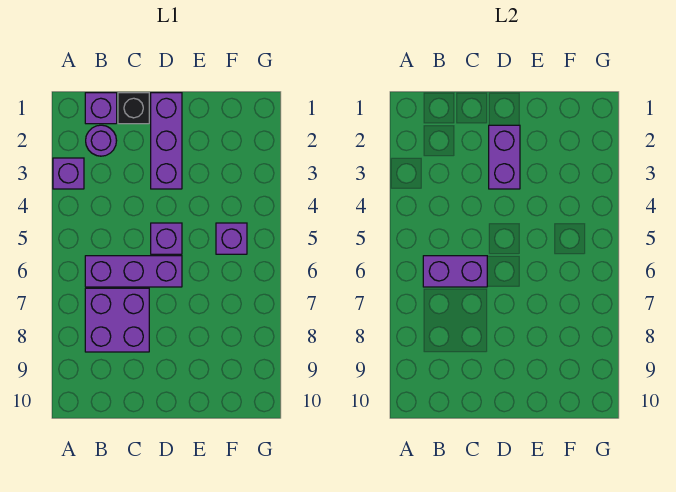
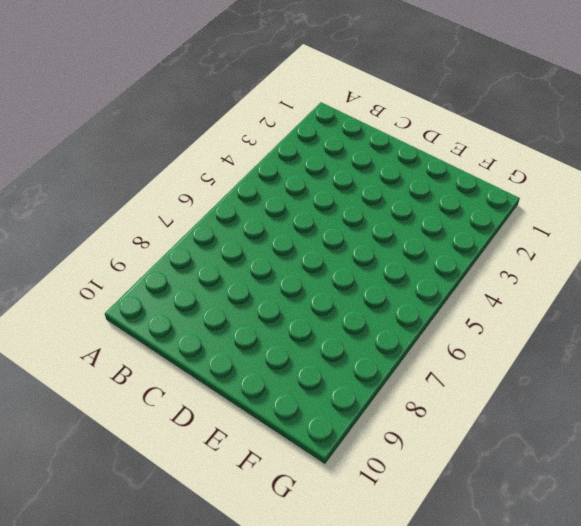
none -> purple brick A3 level 1
none -> purple brick B1 level 1

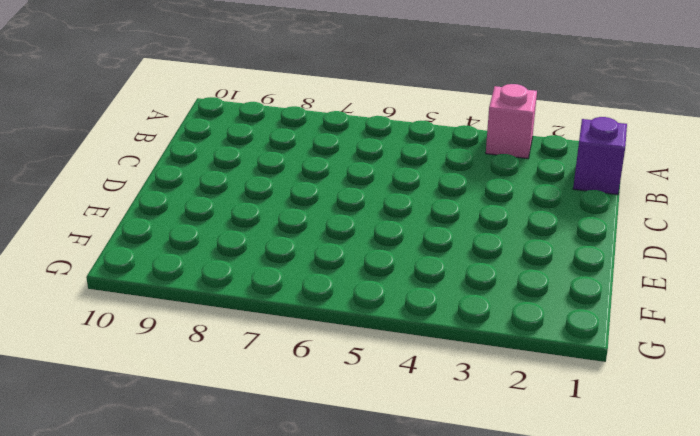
pink brick A3 level 1 -> purple brick A3 level 1
none -> purple round brick B2 level 1
none -> purple brick B6:D6 level 1

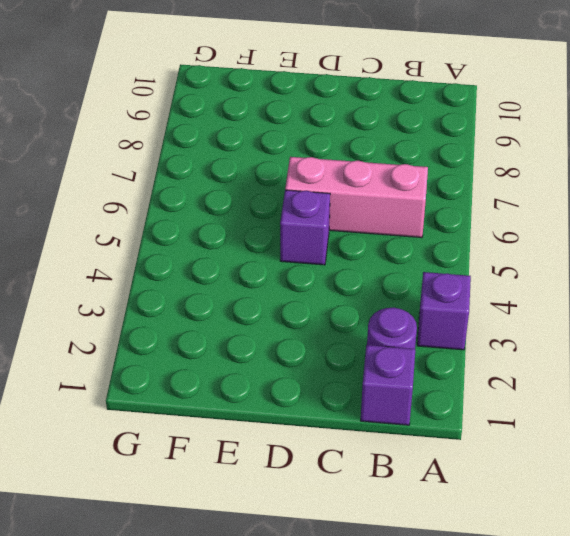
pink brick B6:D6 level 1 -> purple brick B6:D6 level 1
none -> purple brick B7:C8 level 1
none -> black brick C1 level 1

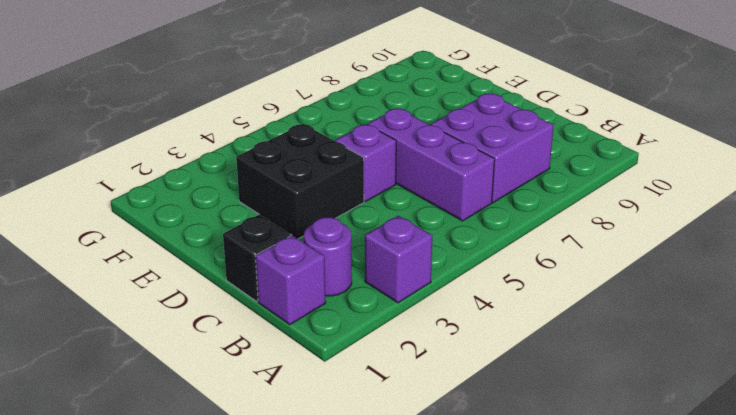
black brick D3:E4 level 1 -> purple brick D1:D3 level 1
none -> purple brick F5 level 1
none -> purple brick B6:C6 level 2

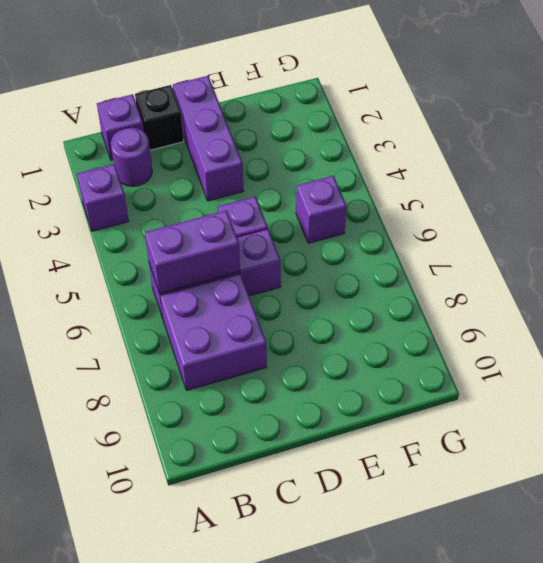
none -> purple brick D2:D3 level 2

